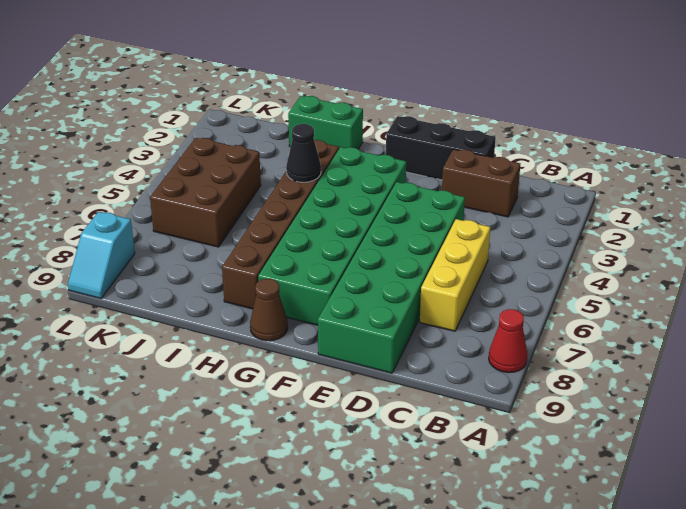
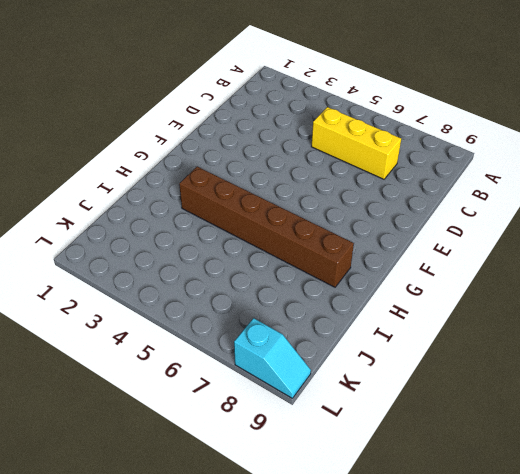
none -> red cone A8 level 1
none -> brown brick C2:D2 level 1
none -> black brick D1:F1 level 1

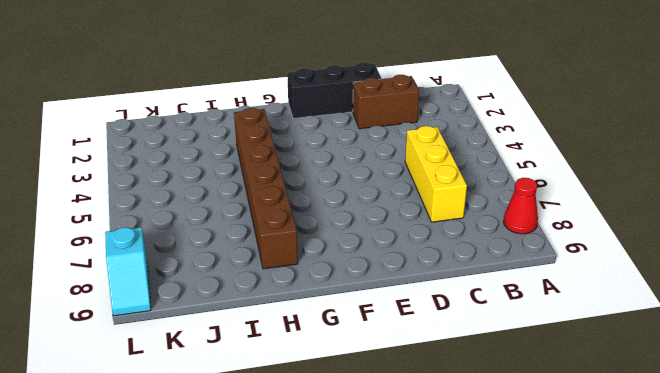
none -> green brick D4:E9 level 1
none -> green brick F3:G8 level 1
none -> brown cone G9 level 1

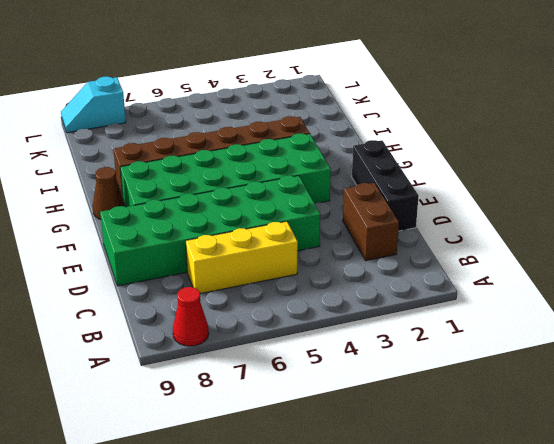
none -> green brick H1:I1 level 1
none -> brown brick J4:K6 level 1
none -> black cone H4 level 2

